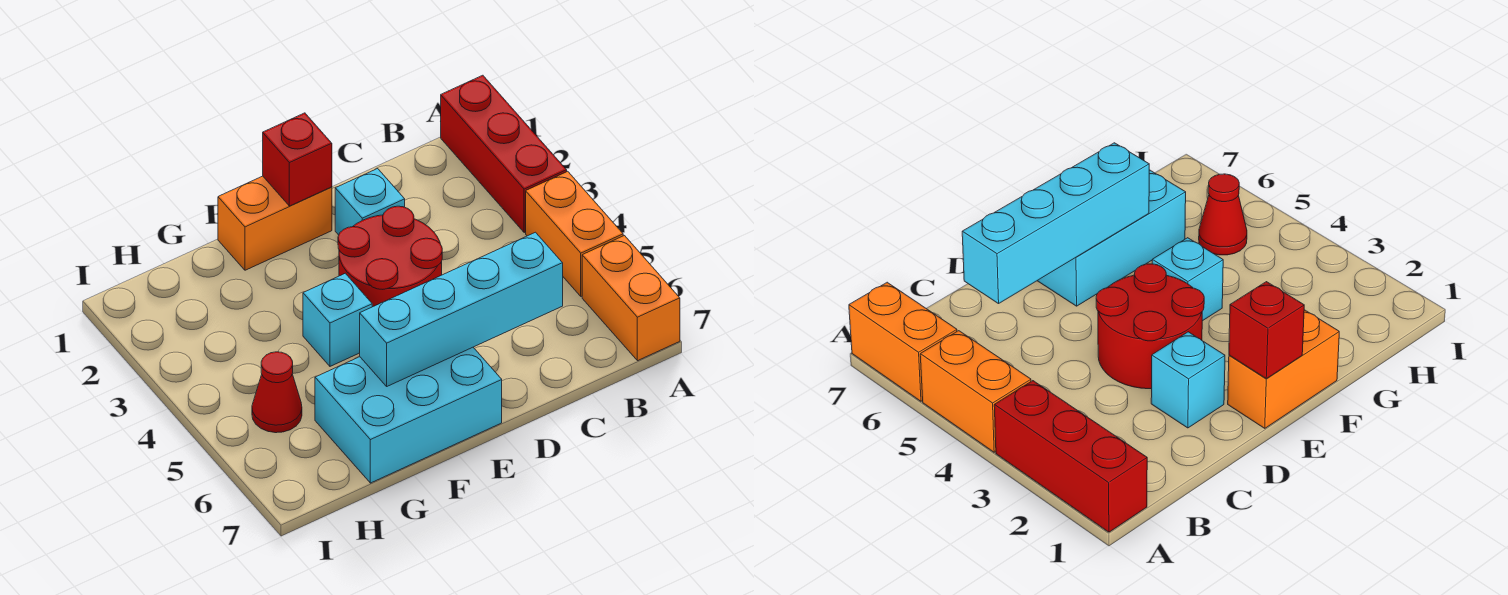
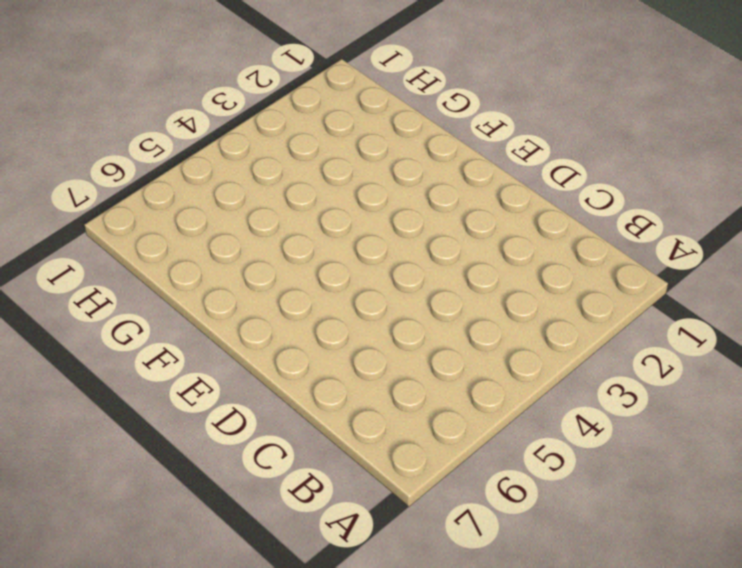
none -> red brick A1:A3 level 1
none -> orange brick A4:A5 level 1

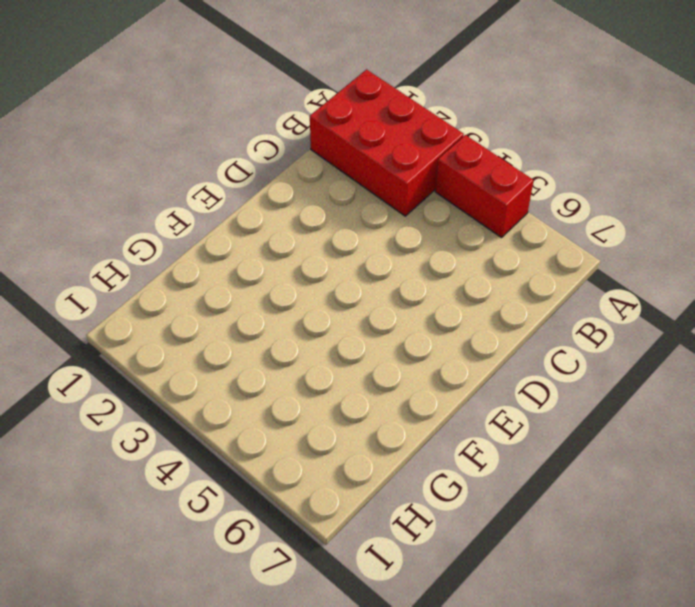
red brick A1:B3 level 1 -> red brick A1:A3 level 1
red brick A4:A5 level 1 -> orange brick A4:A5 level 1
none -> orange brick A6:A7 level 1
none -> cyan brick D2 level 1

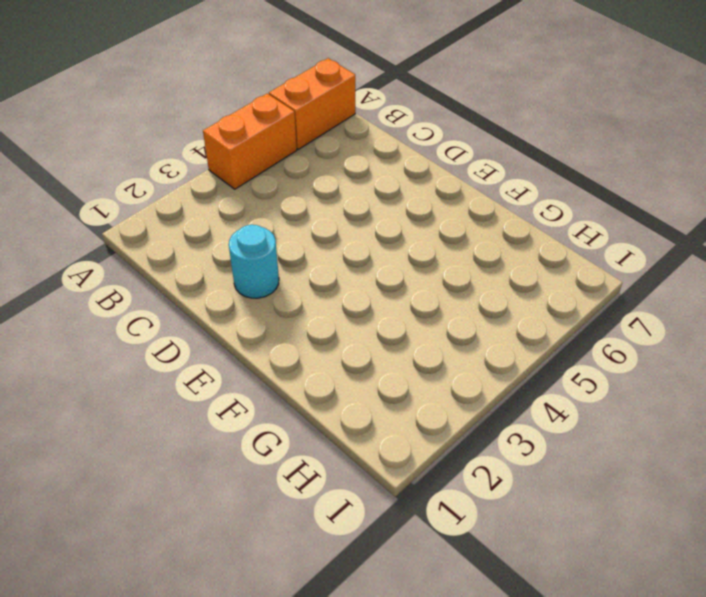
cyan round brick D2 level 1 -> cyan brick D2 level 1
none -> red brick A1:A3 level 1
none -> red round brick D3:E4 level 1

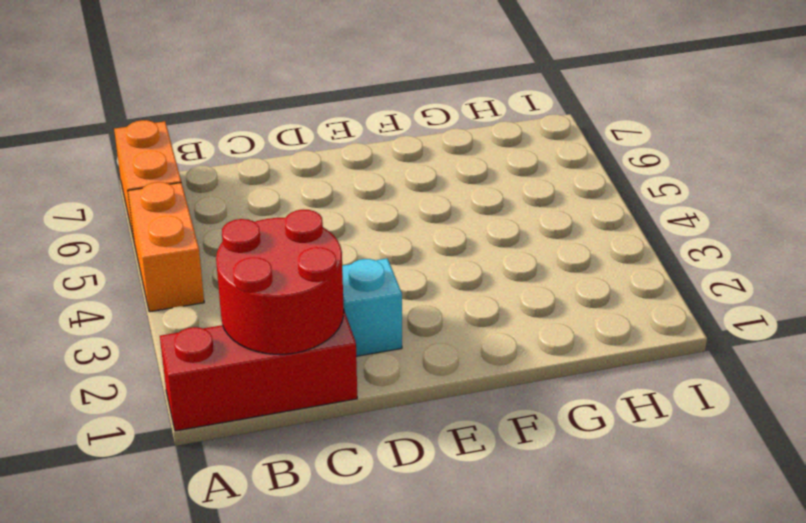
red brick A1:C1 level 1 -> red brick A1:A3 level 1
red round brick B1:C2 level 2 -> red round brick D3:E4 level 1
none -> orange brick E1:F1 level 1
none -> cyan brick E6:G7 level 1

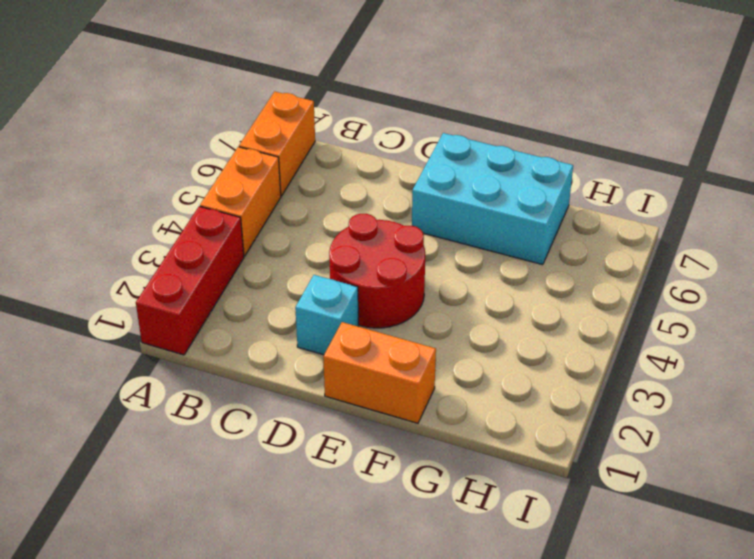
none -> cyan brick F4 level 1
none -> red cone H5 level 1

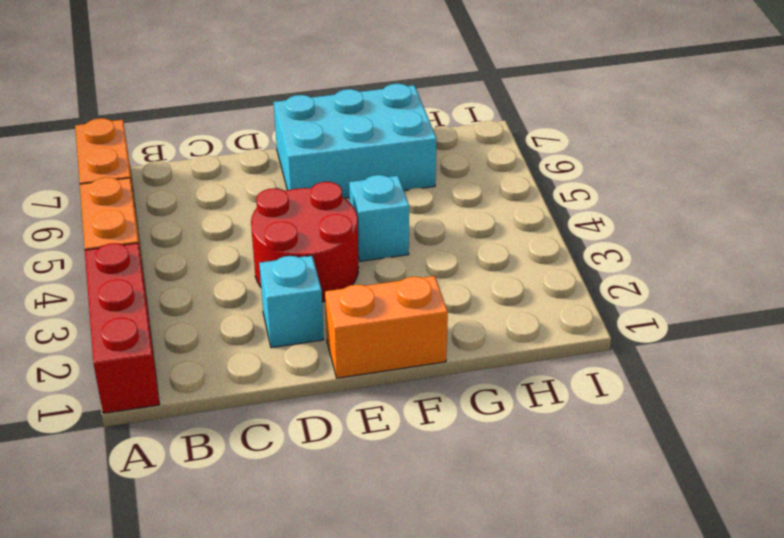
none -> red cone H5 level 1
none -> cyan brick C6:F6 level 2

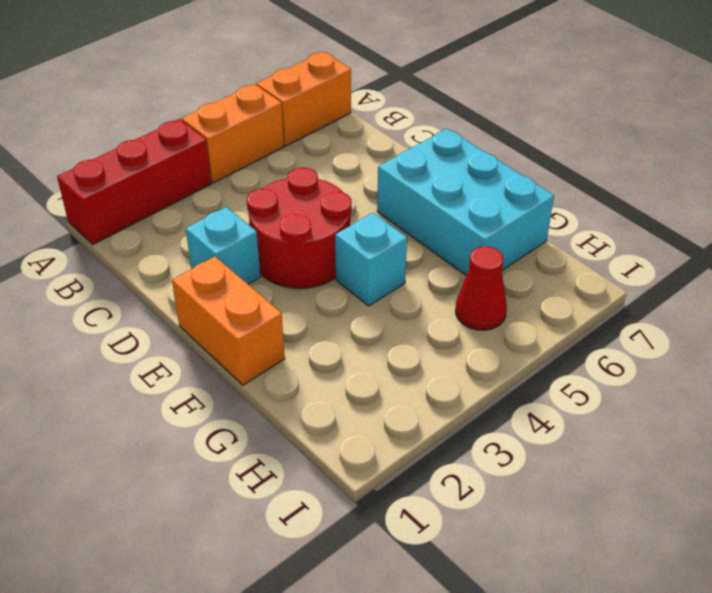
none -> cyan brick C6:F6 level 2
none -> red brick E1 level 2

